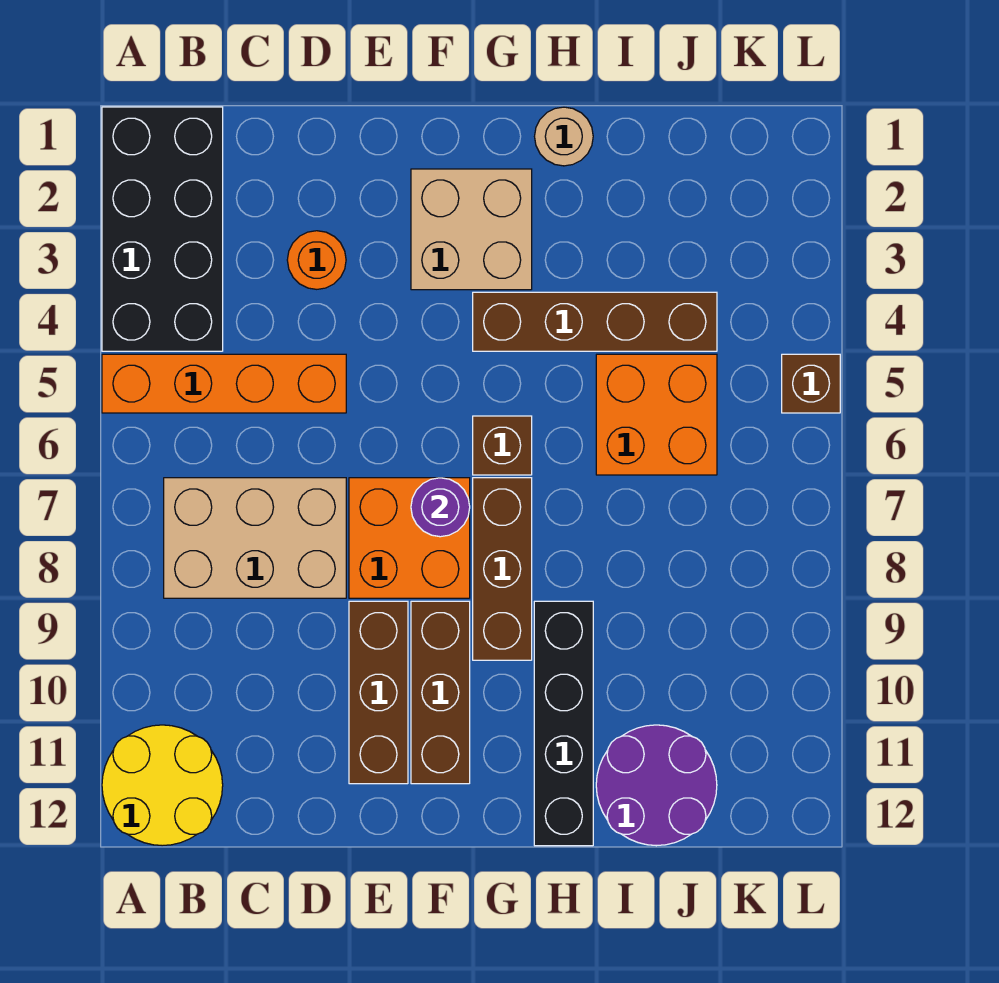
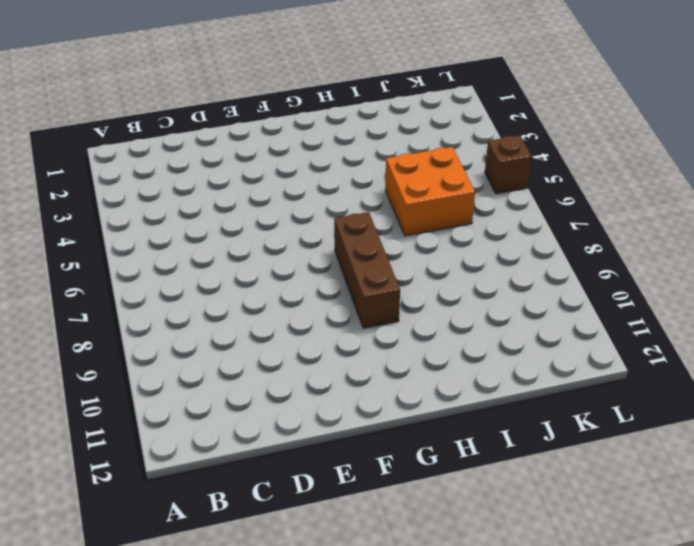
none -> black brick A1:B4 level 1
none -> orange brick A5:D5 level 1
none -> yellow round brick A11:B12 level 1

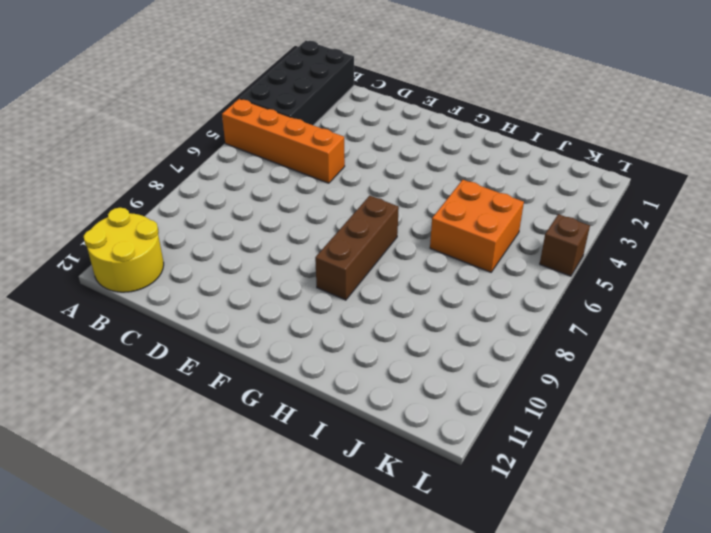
none -> tan brick B7:D8 level 1
none -> orange round brick D3 level 1
none -> orange brick E7:F8 level 1

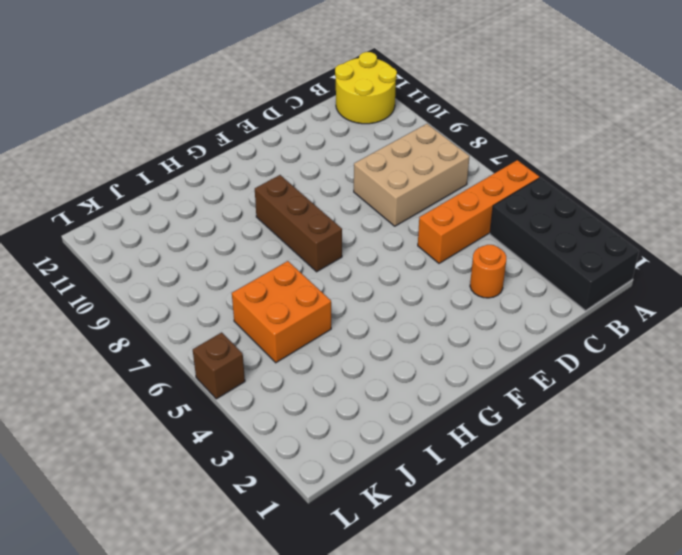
none -> orange brick E7:F8 level 1
none -> brown brick E9:E11 level 1
none -> tan brick F2:G3 level 1

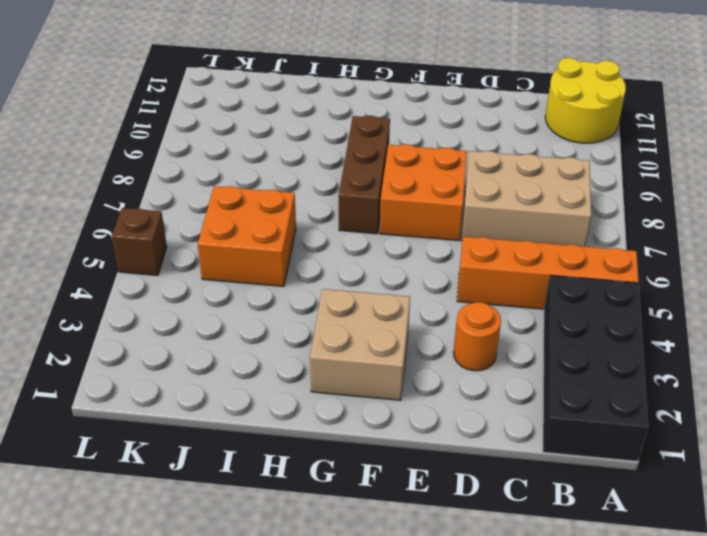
none -> brown brick E9:E11 level 1
none -> brown brick F9:F11 level 1
none -> brown brick G4:J4 level 1

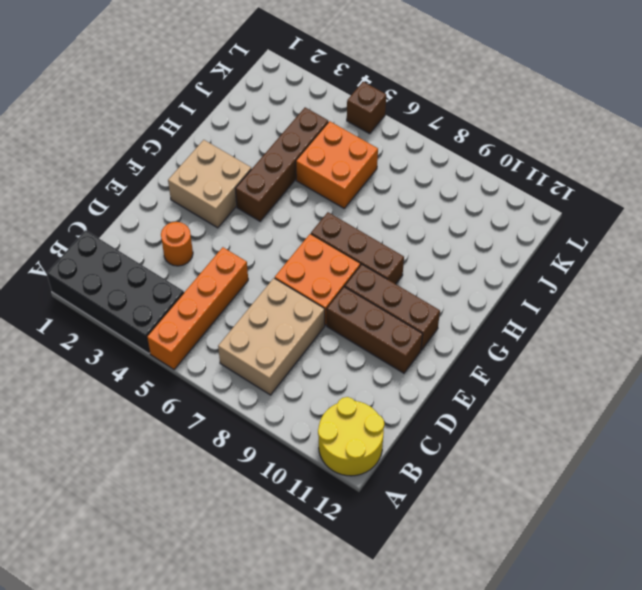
none -> brown brick G6 level 1
none -> tan round brick H1 level 1
none -> black brick H9:H12 level 1

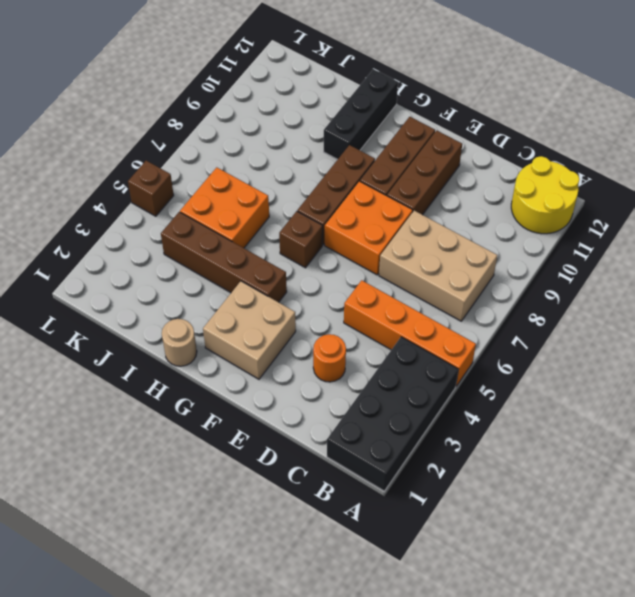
black brick H10:H12 level 1 -> black brick H9:H12 level 1
none -> purple round brick I11:J12 level 1
none -> purple round brick F7 level 2

